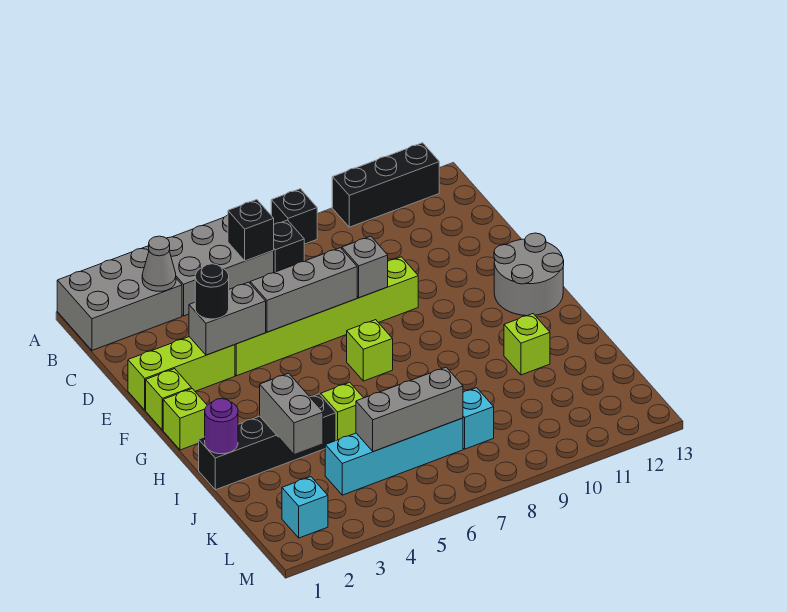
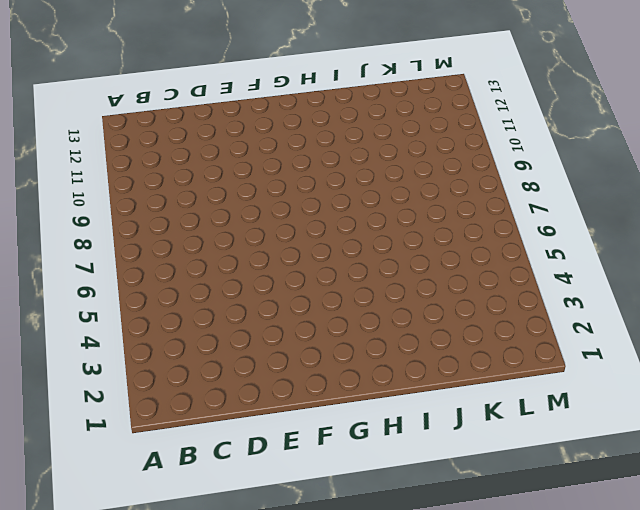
none -> grey brick A1:B3 level 1
none -> grey brick A4:B6 level 1
none -> black brick A8 level 1

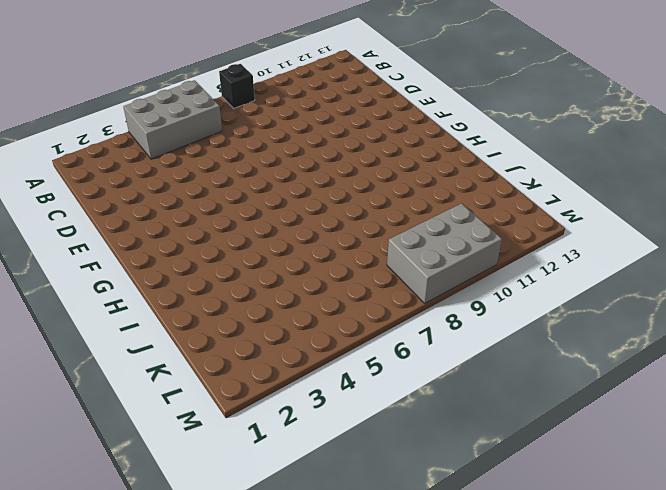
grey brick L8:M10 level 1 -> grey brick A1:B3 level 1
none -> black brick A10:A12 level 1
none -> black brick B7 level 1
none -> lime brick E1:E3 level 1

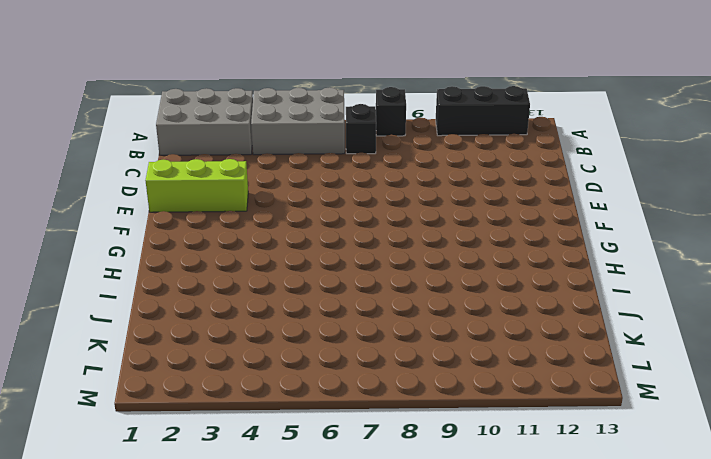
none -> lime brick E4:E9 level 1
none -> lime brick F1 level 1
none -> grey round brick F12:G13 level 1

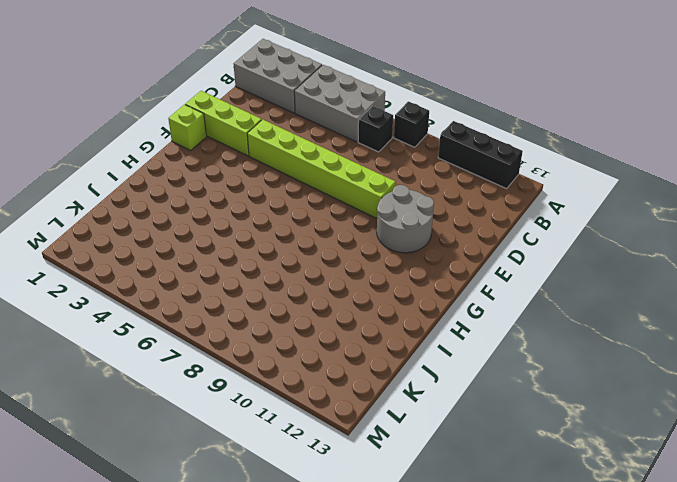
grey round brick E10:F11 level 1 -> grey round brick F12:G13 level 1
none -> lime brick G1 level 1
none -> lime brick G7 level 1
none -> black brick I1:I4 level 1

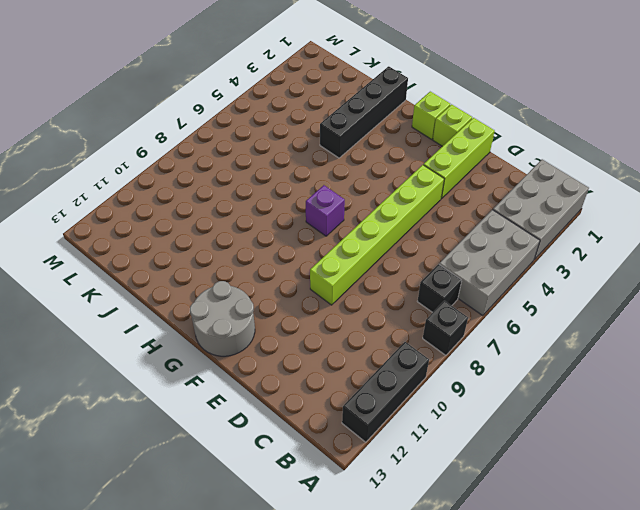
purple brick G7 level 1 -> lime brick G7 level 1
none -> lime brick I5 level 1
none -> lime brick I11 level 1
none -> cyan brick K4:K7 level 1

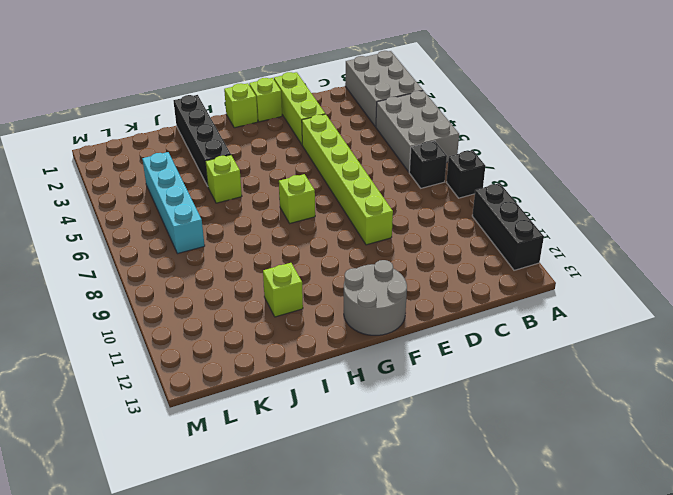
none -> cyan brick K8 level 1
none -> cyan brick L2 level 1
none -> grey cone B3 level 2

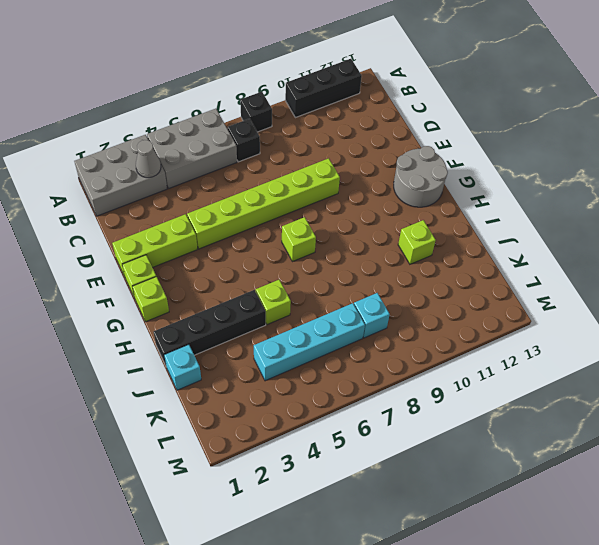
cyan brick J1 level 1 -> cyan brick L2 level 1
none -> black brick B6 level 2
none -> grey brick E3:E4 level 2
none -> grey brick E5:E7 level 2

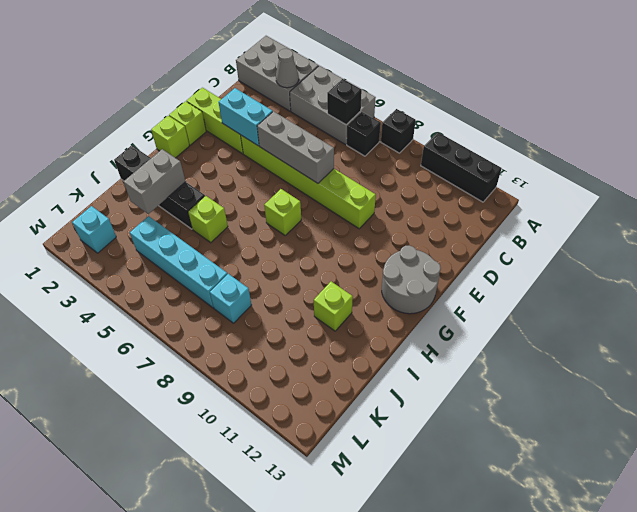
cyan brick E3:E4 level 2 -> grey brick E3:E4 level 2
none -> grey brick E8 level 2
none -> purple round brick I1 level 2
none -> grey brick K5:K7 level 2

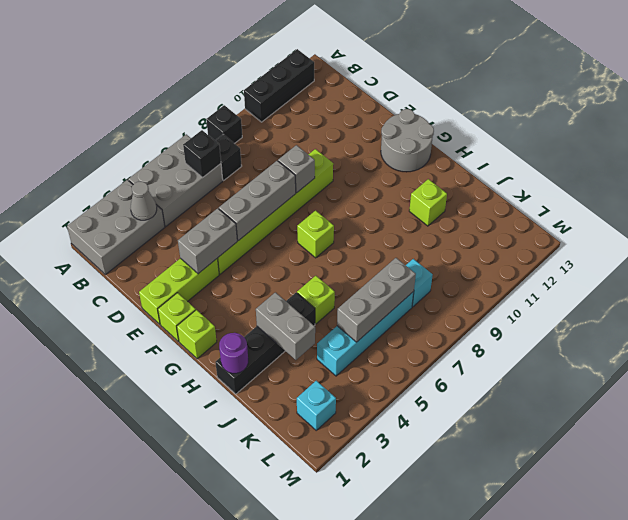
none -> black round brick E3 level 3

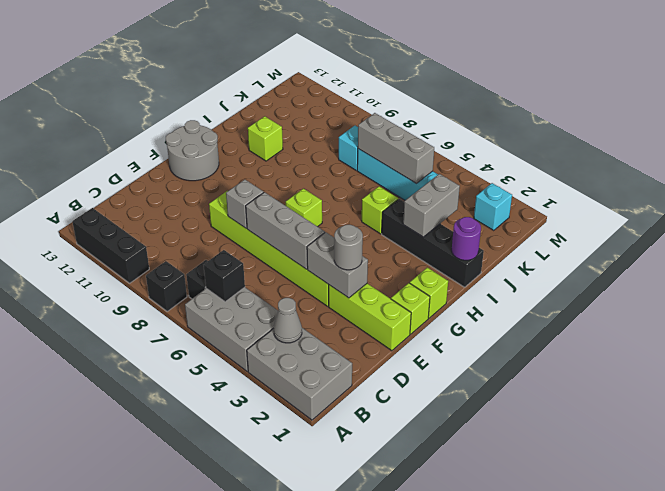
grey round brick E3 level 3 -> black round brick E3 level 3

